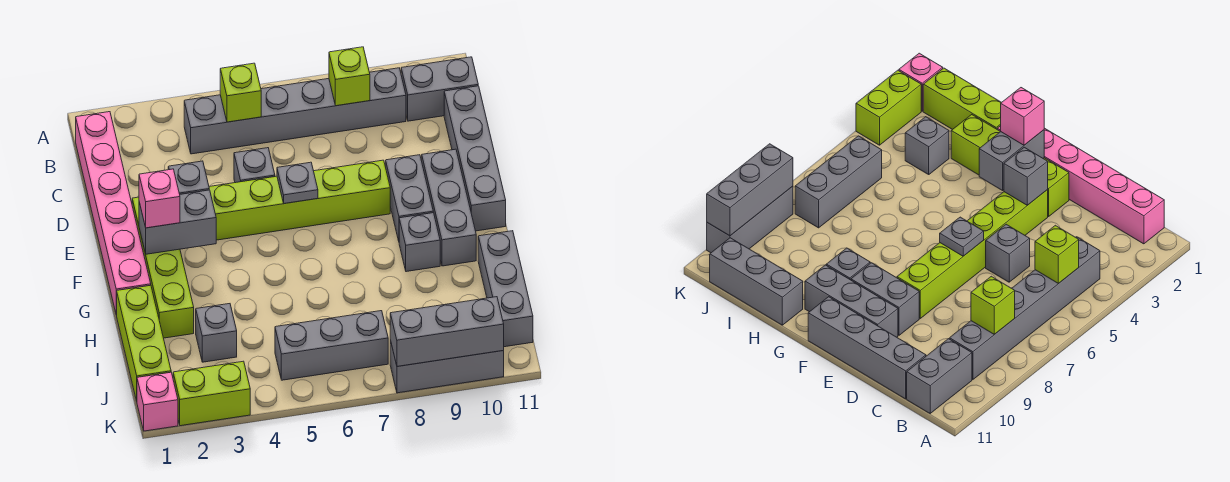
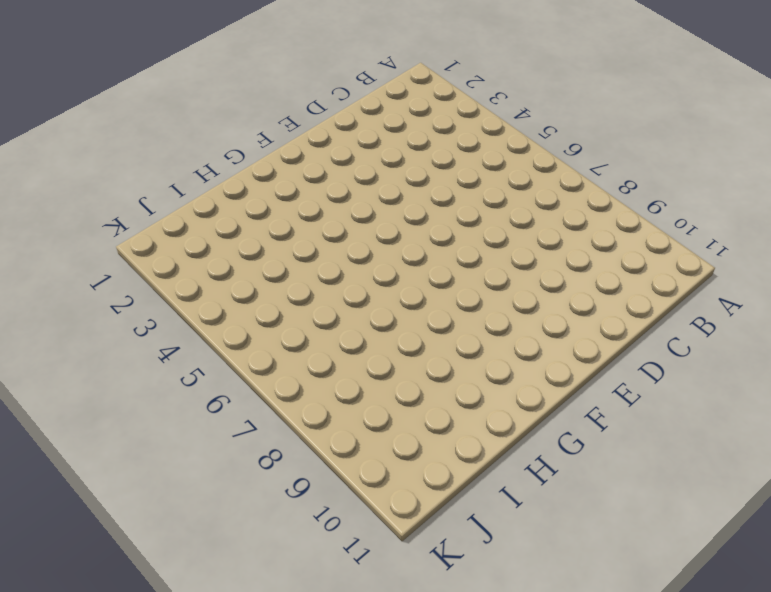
none -> pink brick B1:G1 level 1
none -> grey brick B4:B9 level 1
none -> grey brick B10:B11 level 1

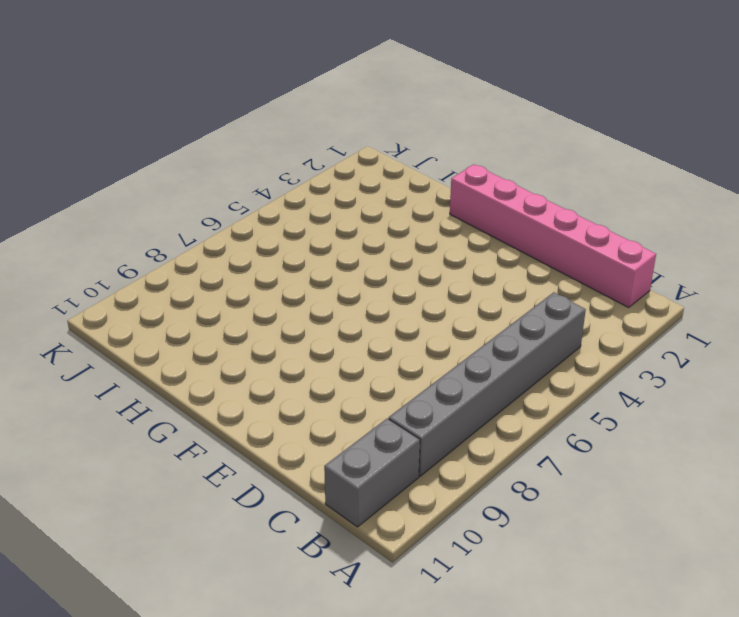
none -> grey brick C11:F11 level 1
none -> grey brick D5 level 1
none -> lime brick E2:H2 level 1

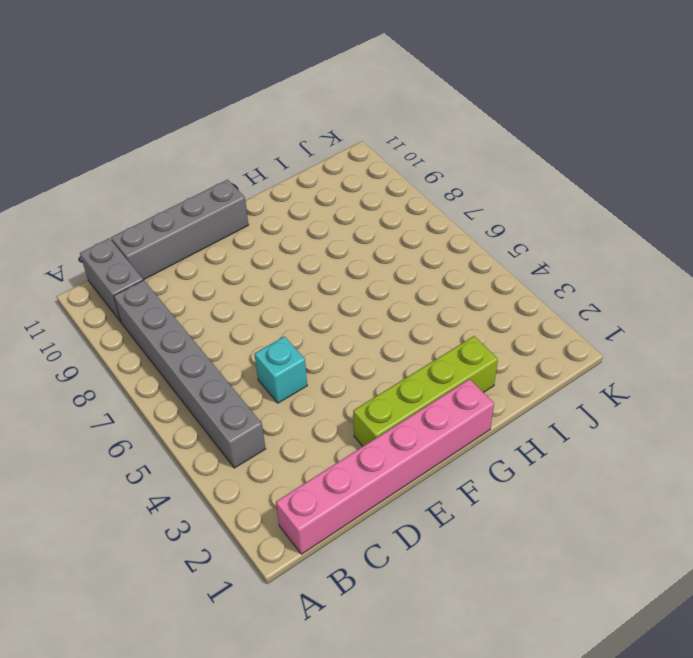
cyan brick D5 level 1 -> grey brick D5 level 1
none -> lime brick E3:E8 level 1
none -> grey brick E9:F9 level 1
none -> grey brick E10:G10 level 1

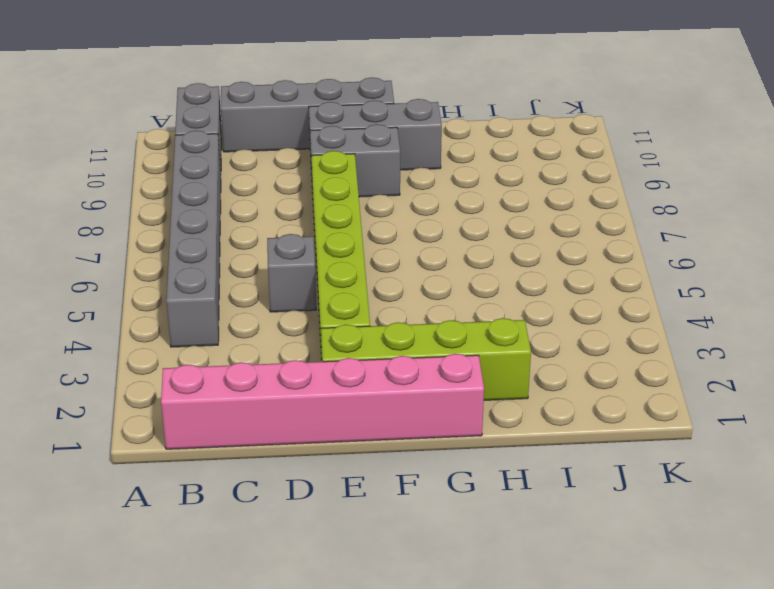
none -> grey brick G9 level 1
none -> lime brick H1:J1 level 1
none -> grey brick H11:J11 level 1

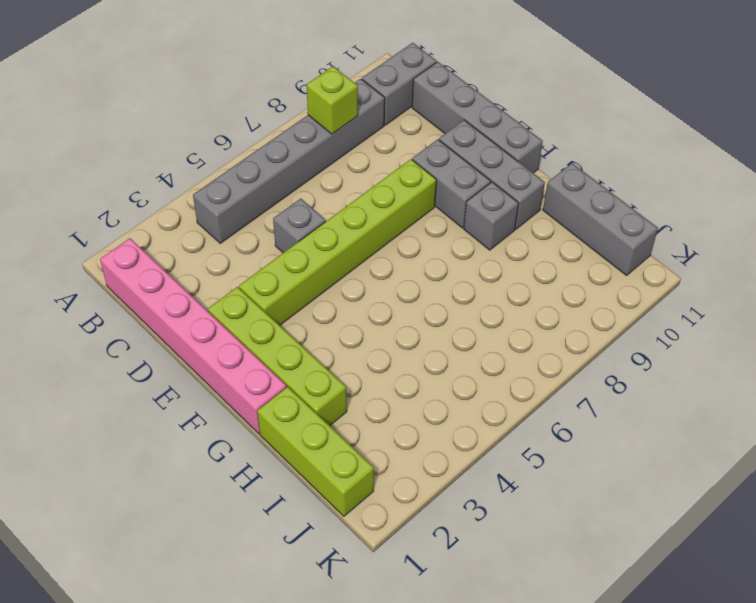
none -> grey brick I3 level 1
none -> grey brick J5:J7 level 1
none -> pink brick K1 level 1

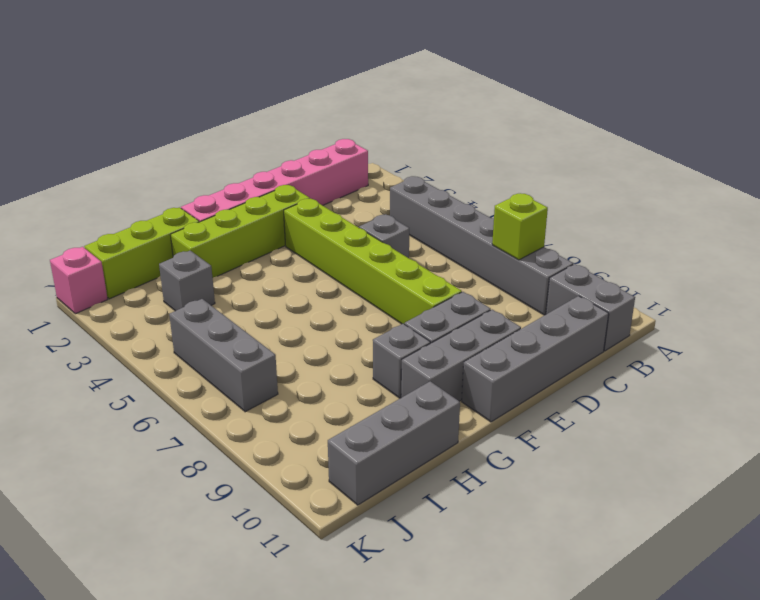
none -> lime brick K2:K3 level 1
none -> grey brick K8:K10 level 1
none -> lime brick B5 level 2

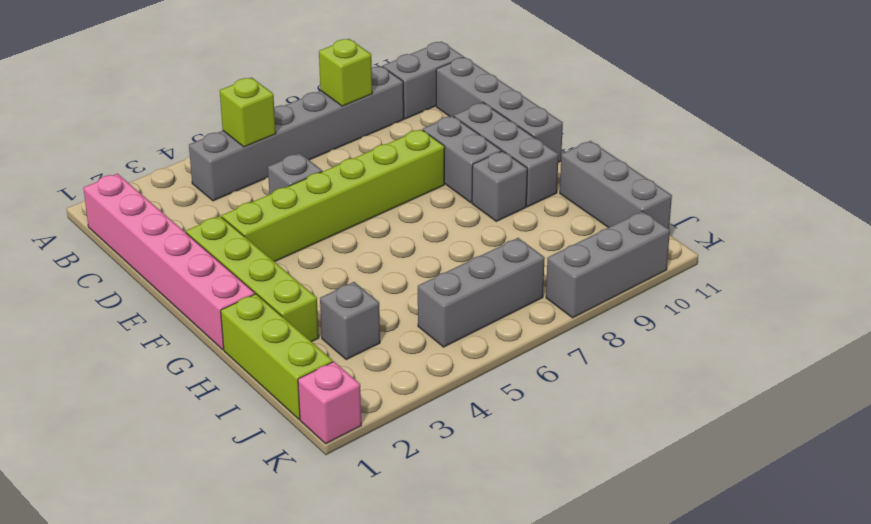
none -> lime brick K2:K3 level 1
none -> grey brick E3 level 2
none -> grey plate E6 level 2

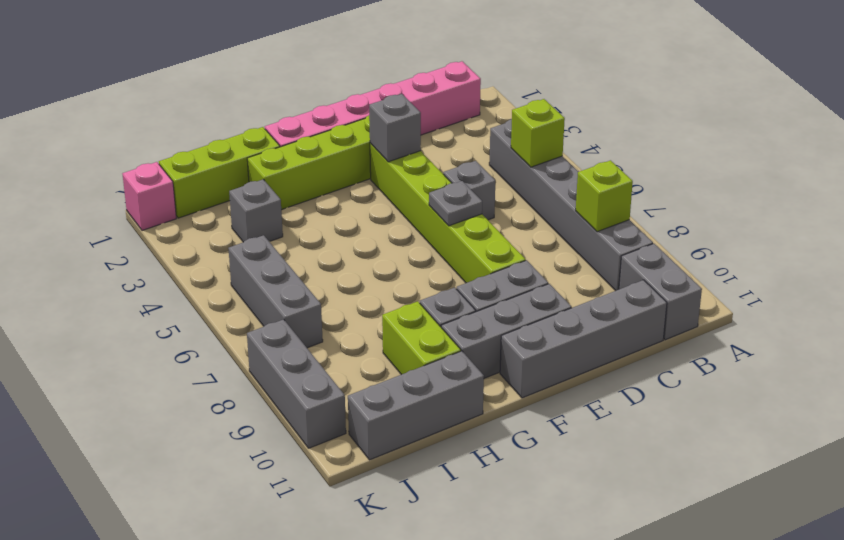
lime brick H9:H10 level 1 -> lime brick K2:K3 level 1
none -> grey brick F2:F3 level 2
none -> grey brick K8:K10 level 2
none -> pink brick F2 level 3

